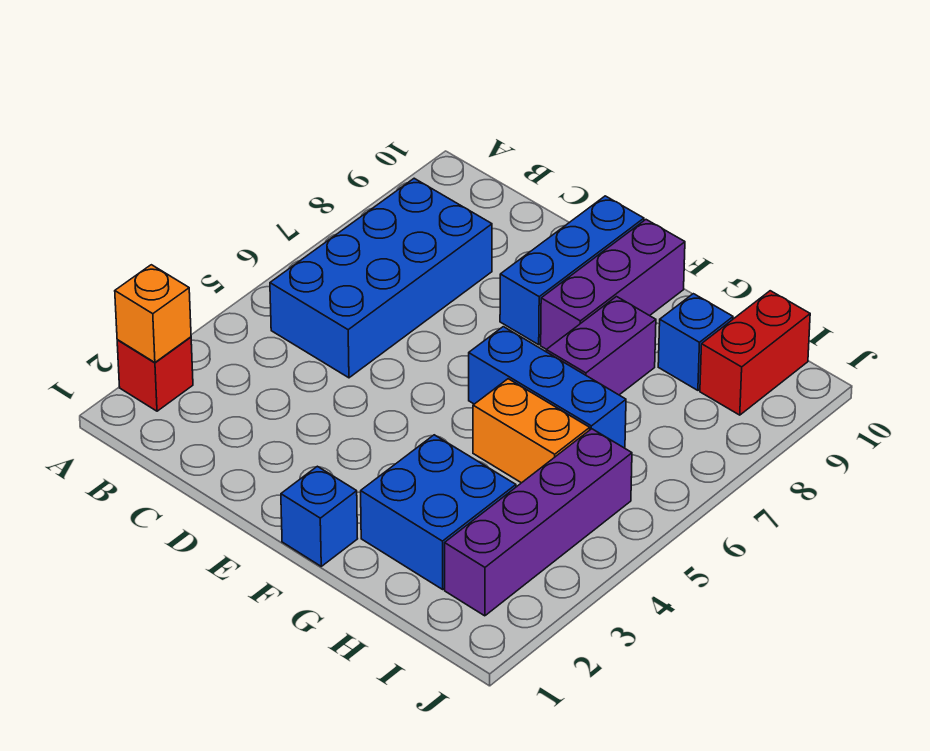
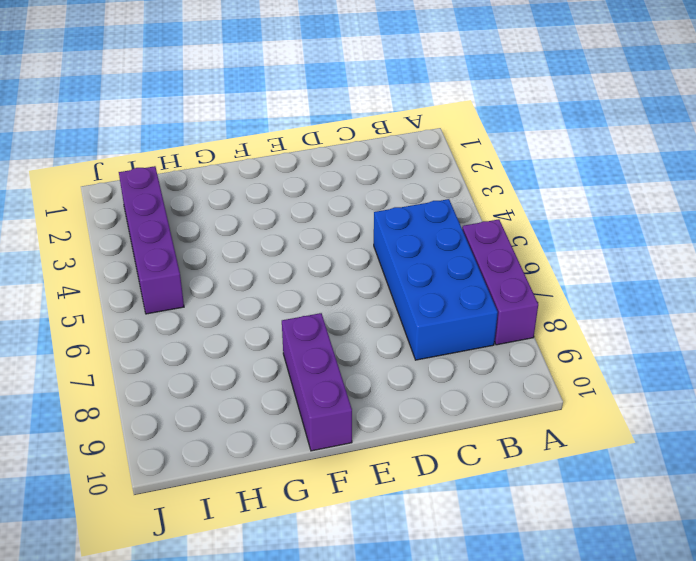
purple brick A6:A8 level 1 -> none
none -> red brick A2 level 1
none -> blue brick E8:E10 level 1
none -> blue brick F1 level 1

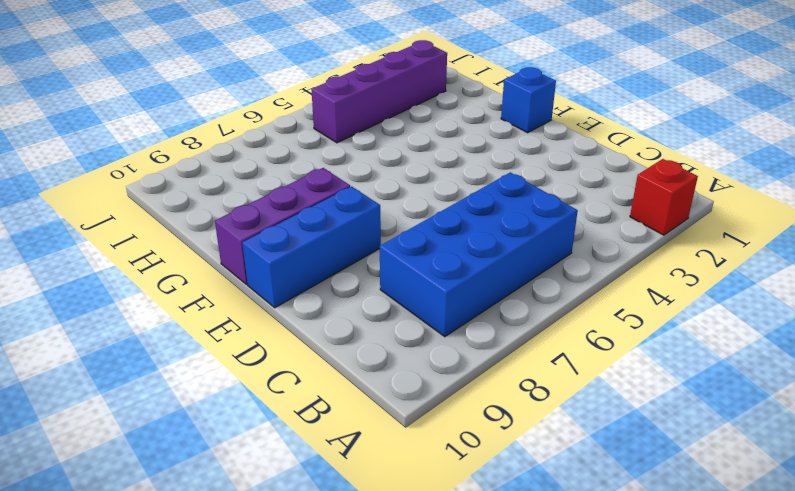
none -> blue brick F6:H6 level 1
none -> blue brick G2:H3 level 1
none -> orange brick G5:H5 level 1

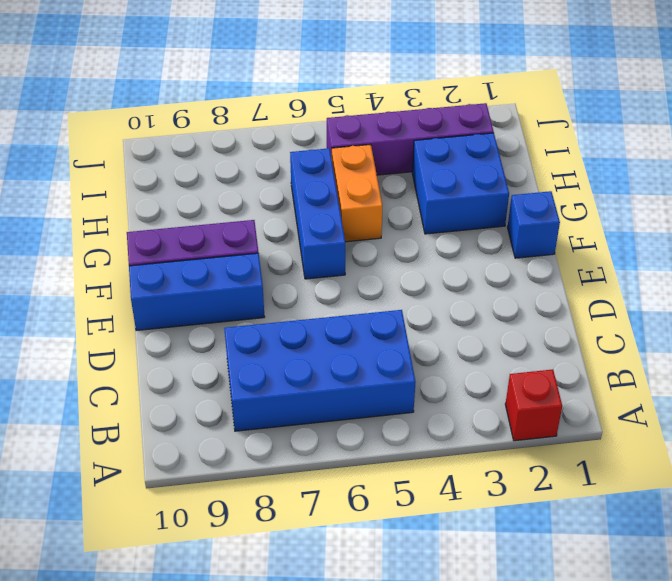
none -> purple brick G7:G8 level 1
none -> blue brick H9 level 1
none -> red brick I9:I10 level 1

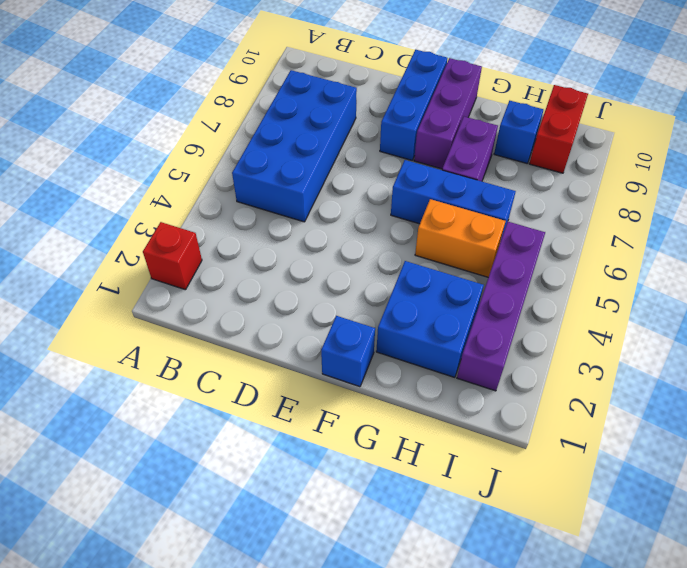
none -> orange brick A2 level 2

